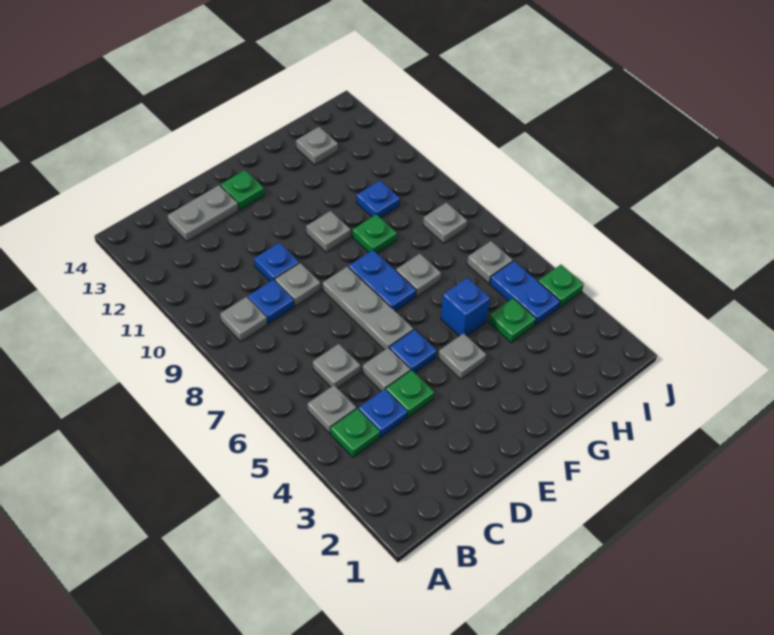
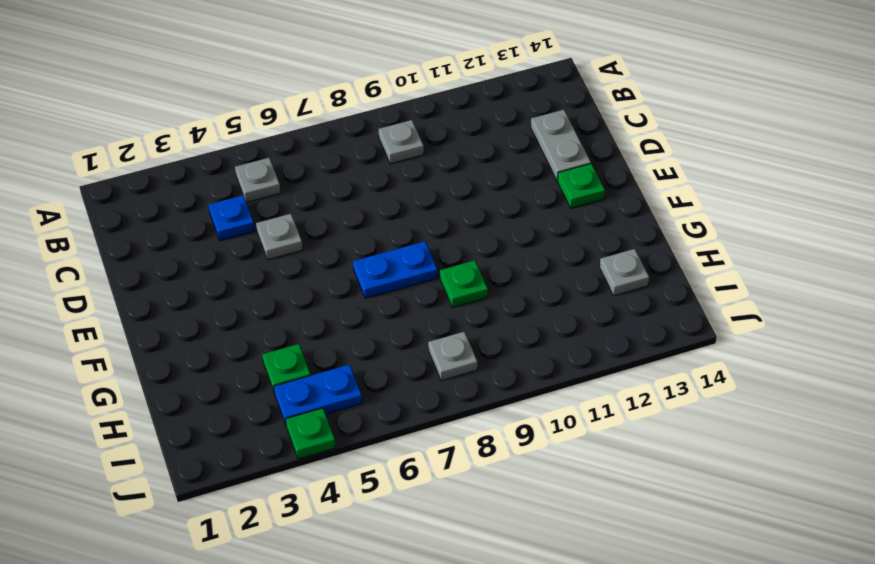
none -> green plate B4 level 1
none -> grey plate C6 level 1
none -> blue plate C9 level 1

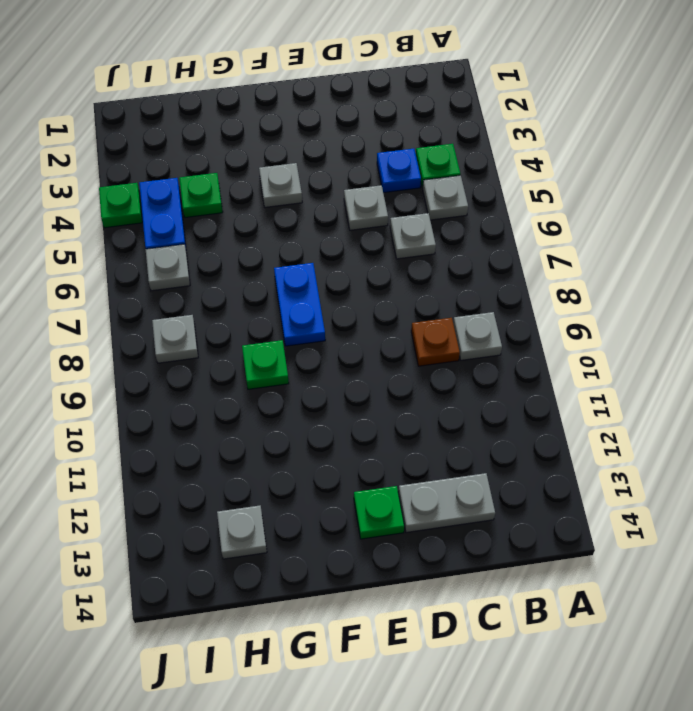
brown plate C9 level 1 -> blue plate C9 level 1
none -> green plate D4 level 1
none -> grey plate D9 level 1
none -> blue plate D10 level 1

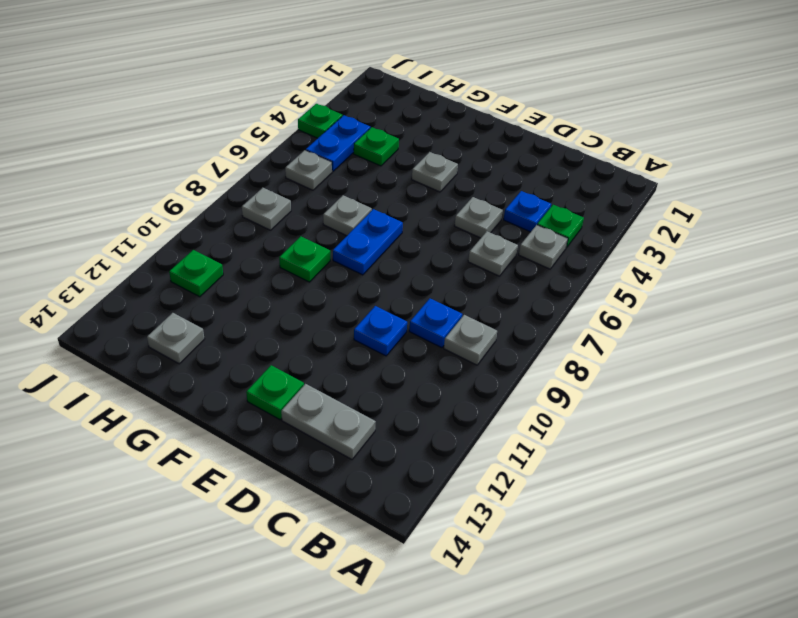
green plate I11 level 1 -> green plate D4 level 1
none -> grey plate D9 level 1
none -> blue plate E5 level 1
none -> grey plate E6:E8 level 1

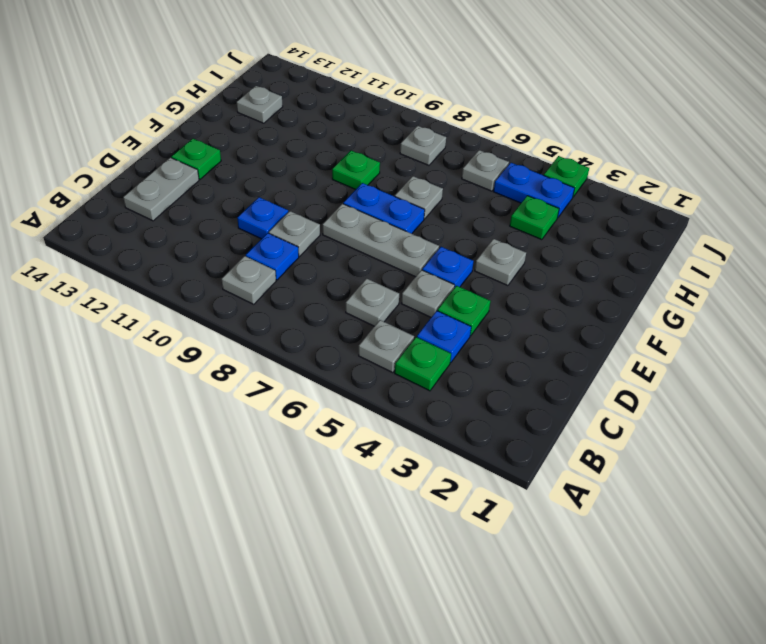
none -> grey plate F10 level 1
none -> blue brick G5 level 1
none -> blue plate H10 level 1

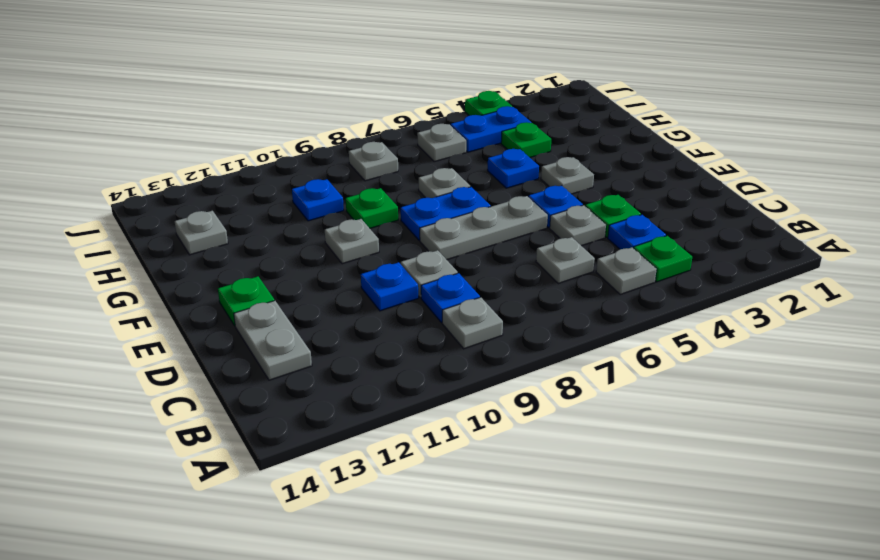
blue plate G5 level 1 -> blue brick G5 level 1

